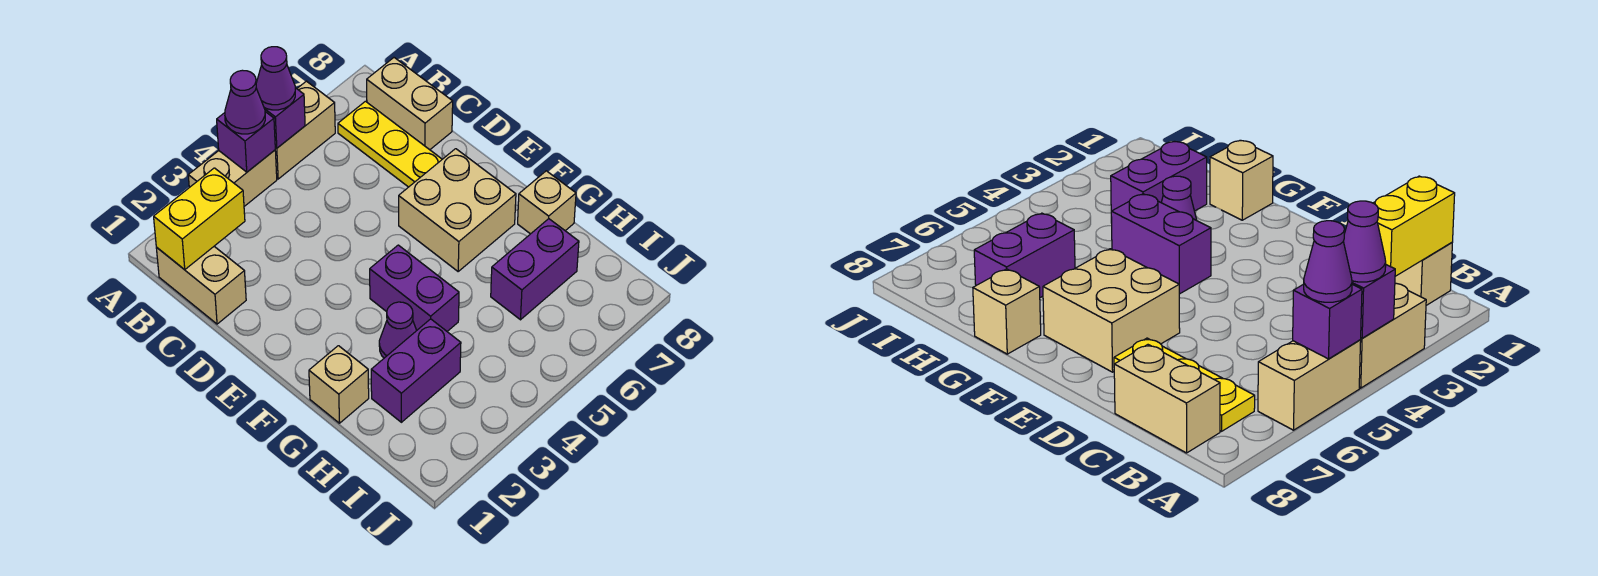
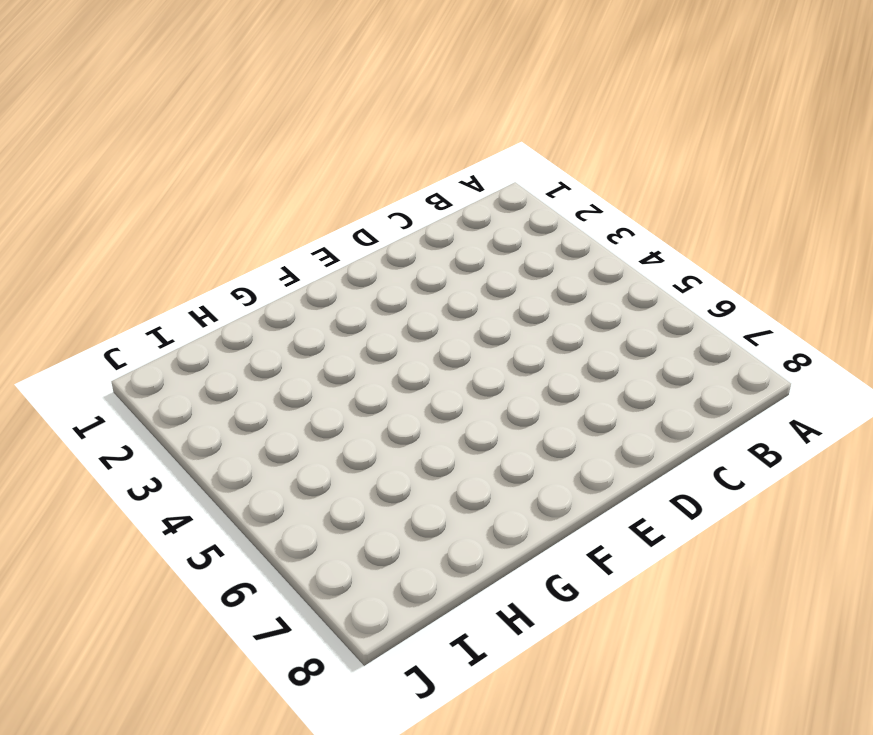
none -> tan brick A3:A4 level 1
none -> tan brick A5:A6 level 1
none -> tan brick B1:C1 level 1

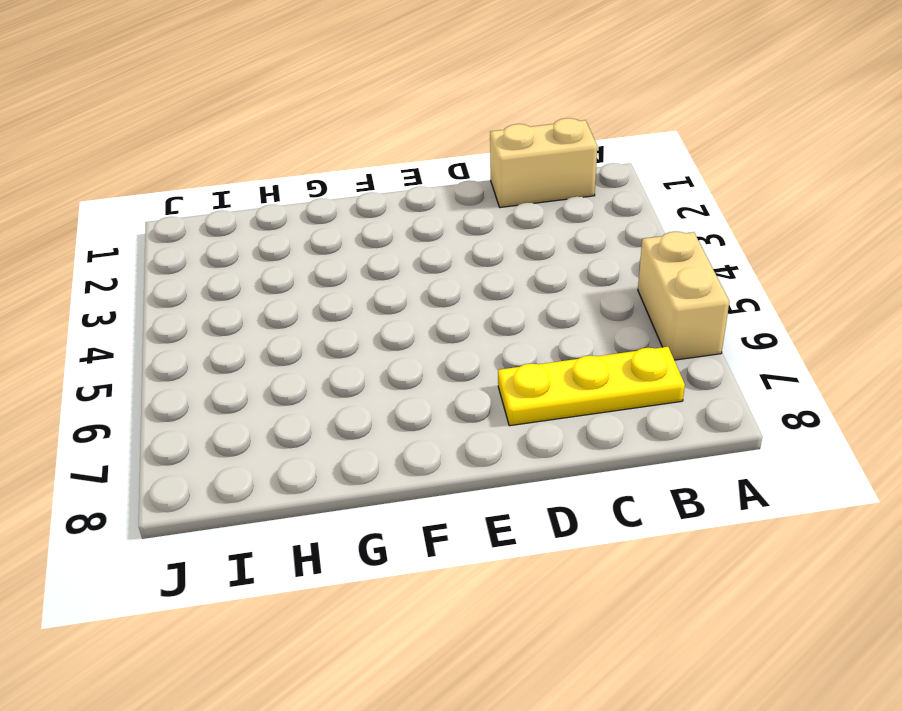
none -> tan brick A3:A4 level 1
none -> tan brick B8:C8 level 1
none -> tan brick E6:F7 level 1

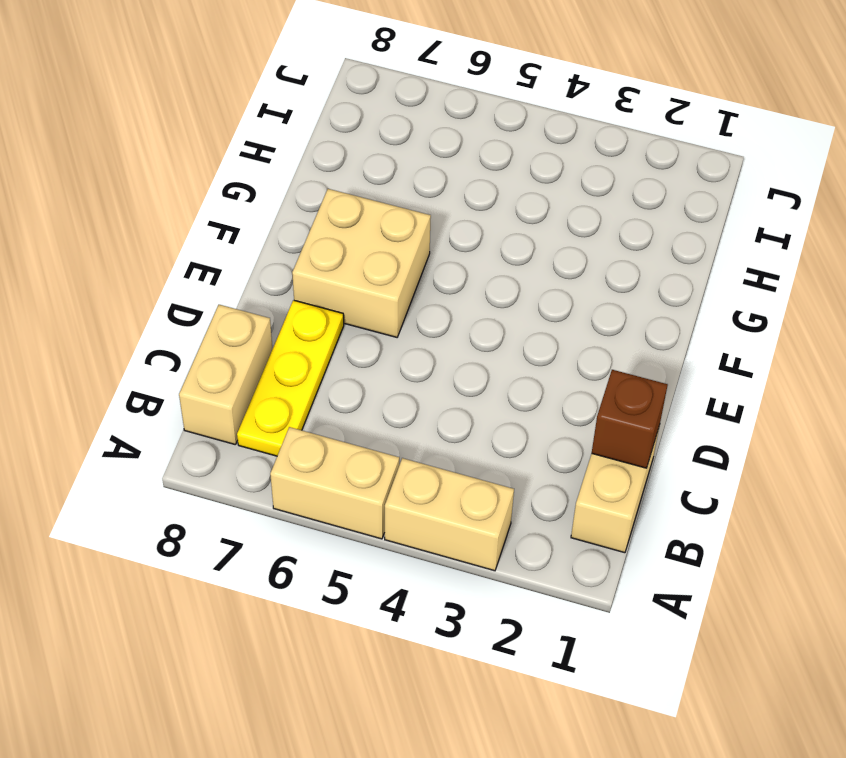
brown brick C1 level 2 -> none
none -> purple brick F4:G4 level 1
none -> tan brick G1 level 1
none -> purple cone G3 level 1

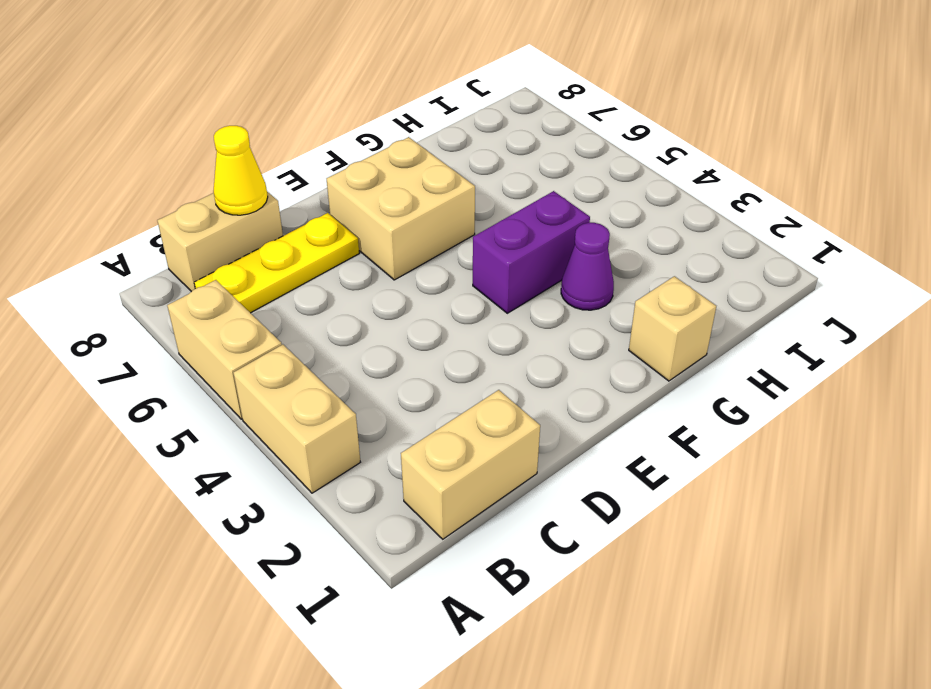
yellow cone C8 level 2 -> none
none -> tan brick G8 level 1
none -> purple brick H2:H3 level 1
none -> purple brick H6:H7 level 1

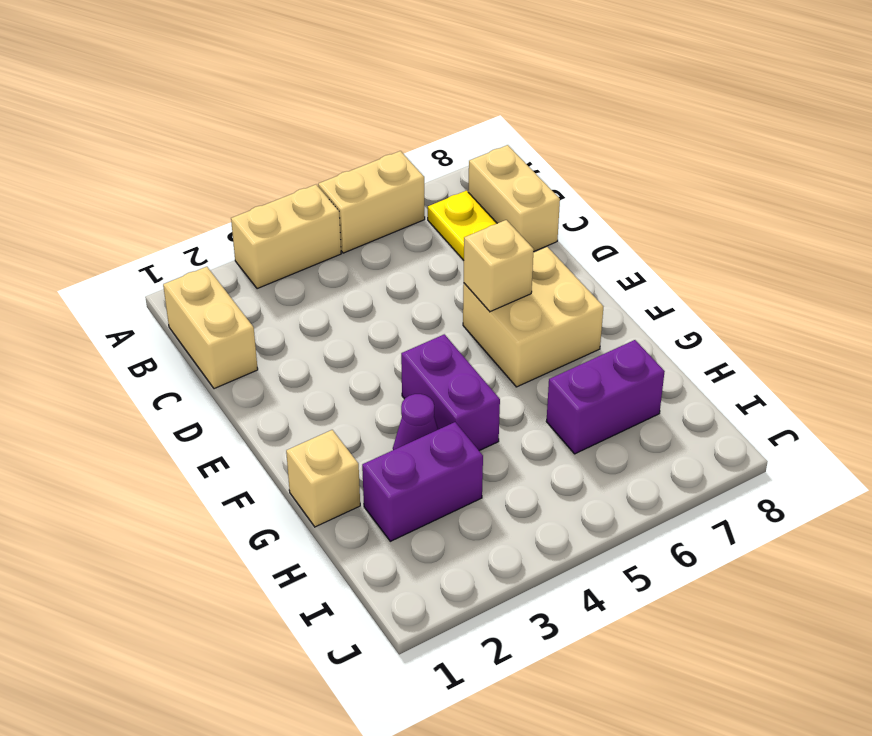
tan brick E6 level 2 -> tan brick G8 level 1
none -> purple brick A4 level 2
none -> purple brick A5 level 2
none -> yellow brick B1:B2 level 2

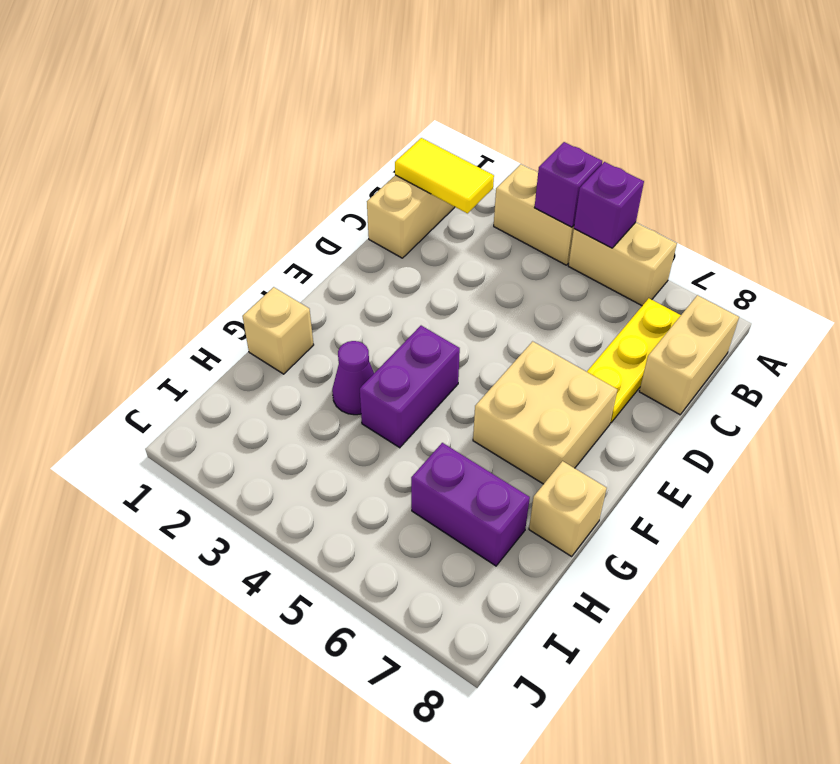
yellow tile B1:B2 level 2 -> yellow brick B1:B2 level 2
none -> purple brick H2:H3 level 1
none -> purple cone A4 level 3
none -> purple cone A5 level 3

